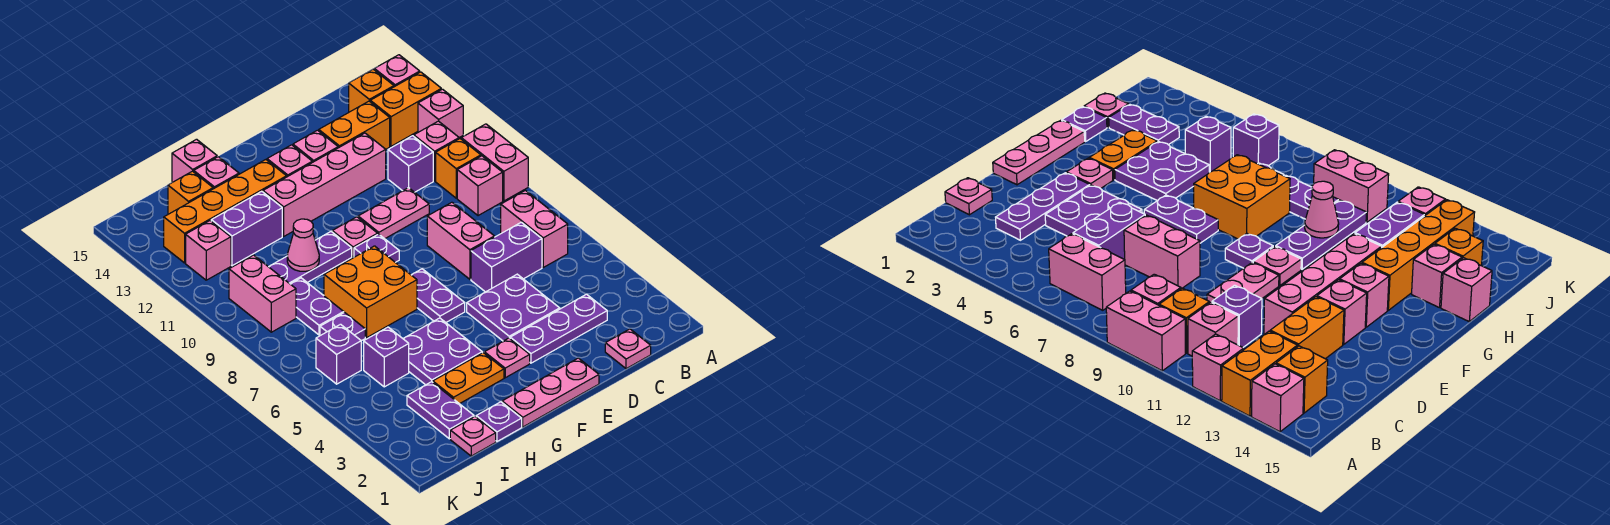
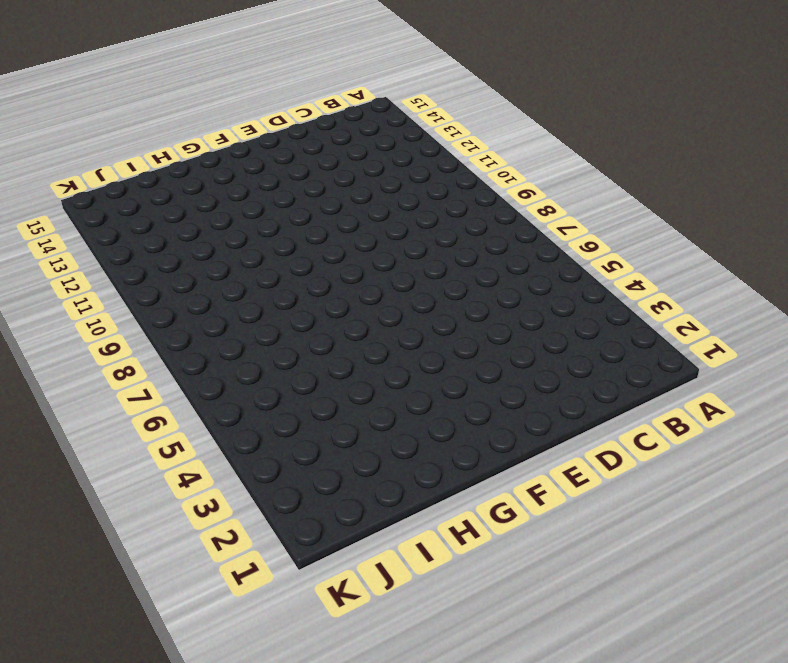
none -> pink brick A9:A10 level 1
none -> pink brick A12 level 1
none -> orange brick A13:B13 level 1
none -> pink brick A14 level 1

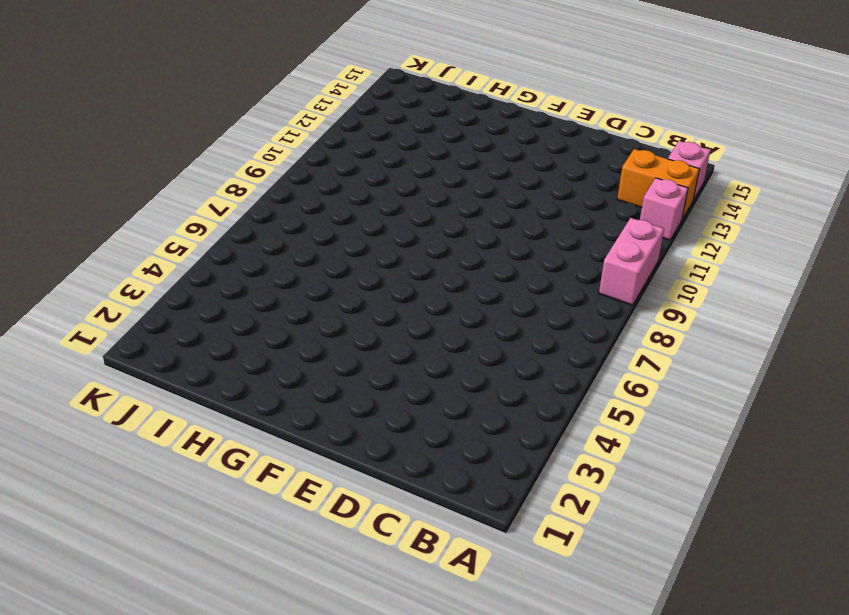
none -> pink brick B6:B7 level 1
none -> pink brick B9 level 1
none -> orange brick B10 level 1
none -> pink brick B11 level 1

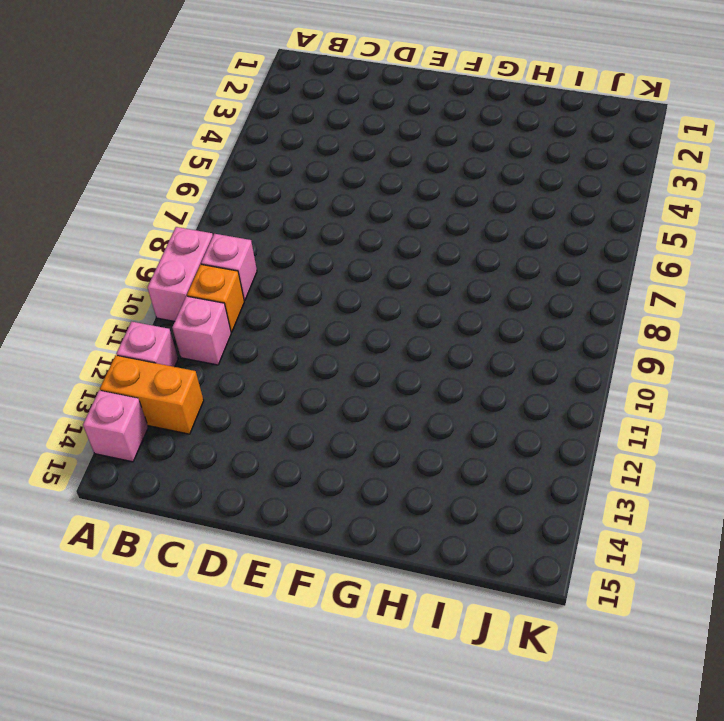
none -> pink brick B6:B7 level 1
none -> orange brick B14 level 1
none -> pink plate C1 level 1
none -> purple plate C3:E3 level 1

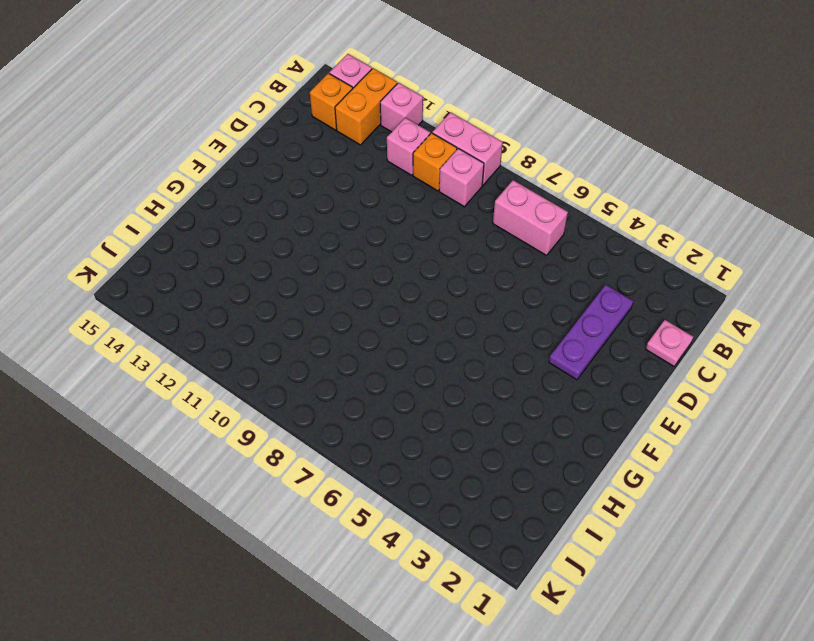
none -> purple brick C6:D6 level 1
none -> purple brick C11 level 1
none -> orange brick C13:D13 level 1
none -> purple plate D4:E5 level 1

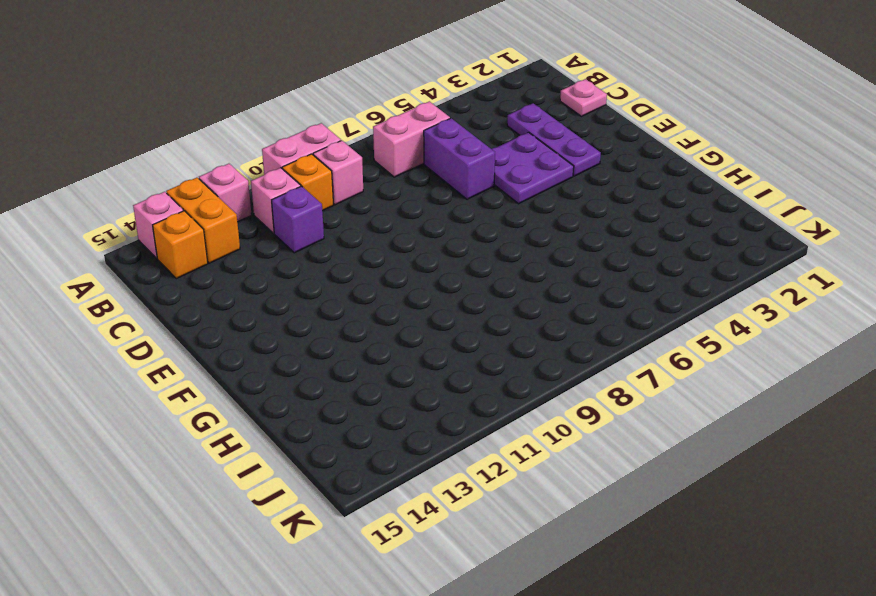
none -> orange brick C13:D13 level 1
none -> pink brick D7:D8 level 1
none -> pink plate D10:E10 level 1
none -> pink brick D12:G12 level 1

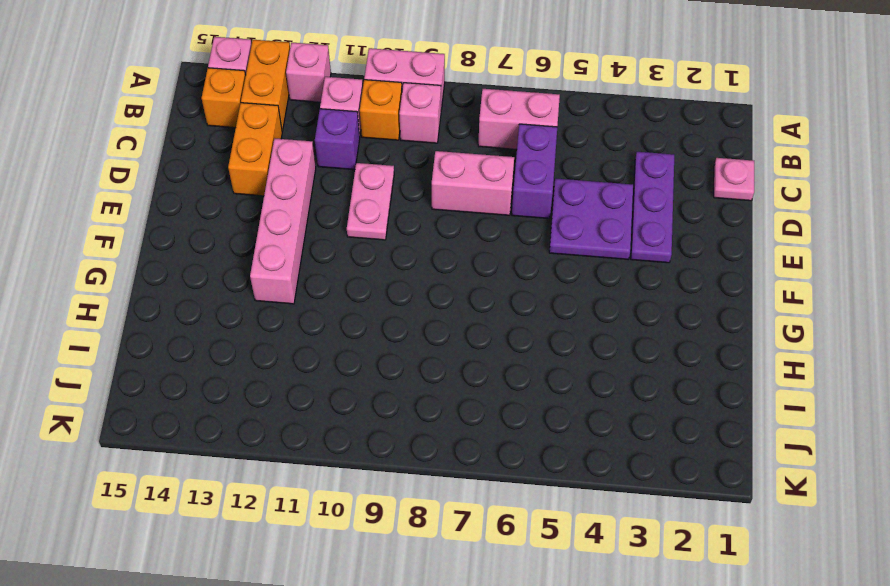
none -> pink plate E1:G1 level 1
none -> pink brick E13 level 1
none -> pink plate F3 level 1
none -> purple plate F6:F7 level 1

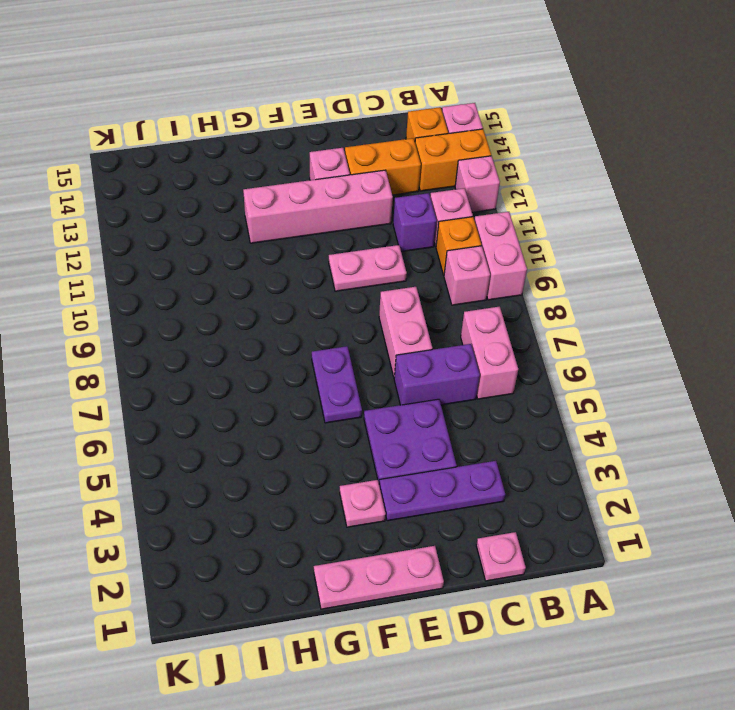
none -> purple plate F9 level 1
none -> pink plate F10 level 1
none -> pink brick F13 level 1
none -> orange plate G3:H3 level 1

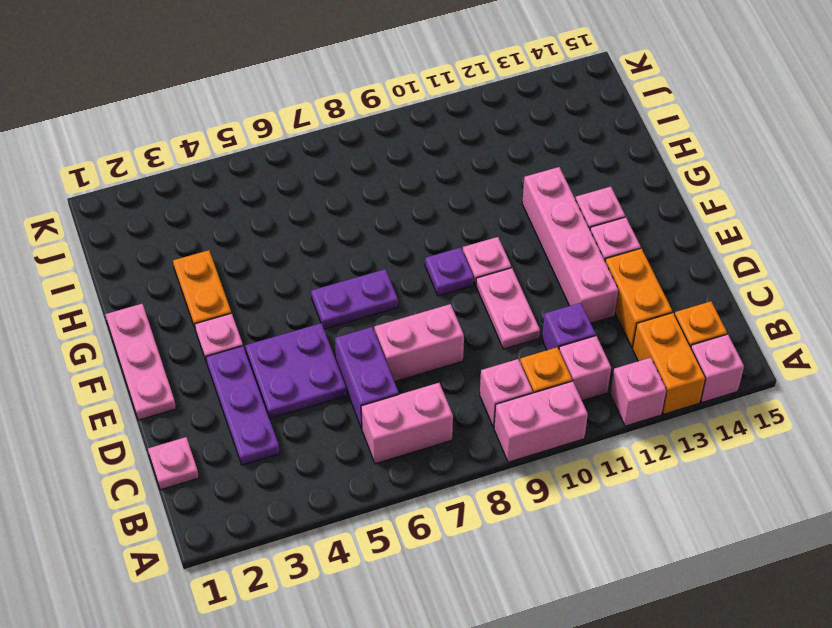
none -> purple plate G4:H5 level 1
none -> orange brick G7:H8 level 1
none -> purple plate G10:I10 level 1
none -> orange brick G13:J13 level 1

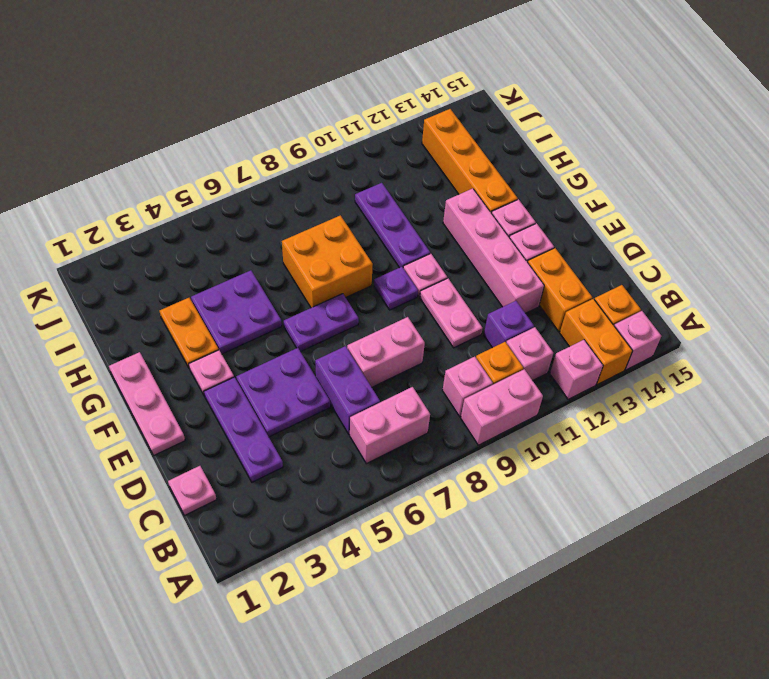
none -> purple plate H1 level 1
none -> purple brick H12:I12 level 1
none -> pink brick H14 level 1
none -> pink brick H15 level 1

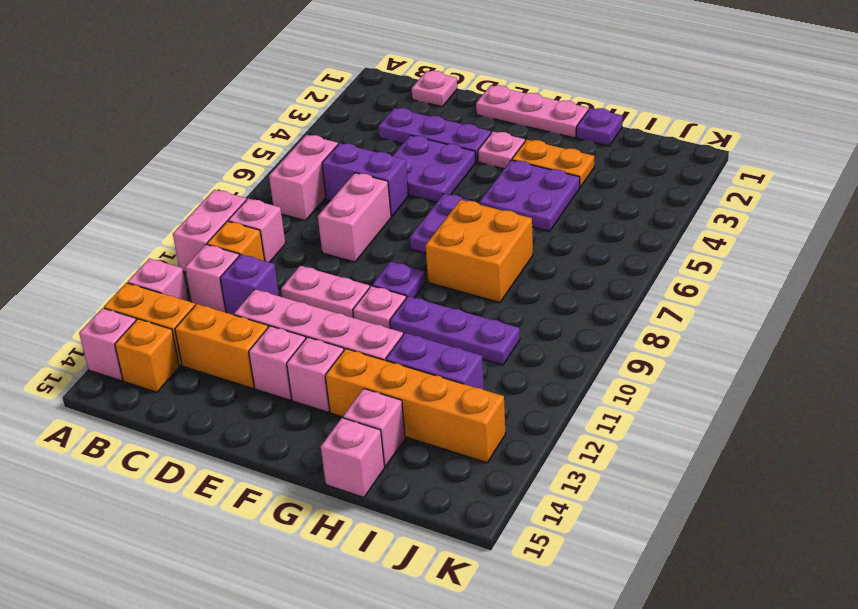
none -> pink plate I1 level 1
none -> purple plate I2:I3 level 1
none -> purple brick I5 level 1
none -> purple plate I7 level 1

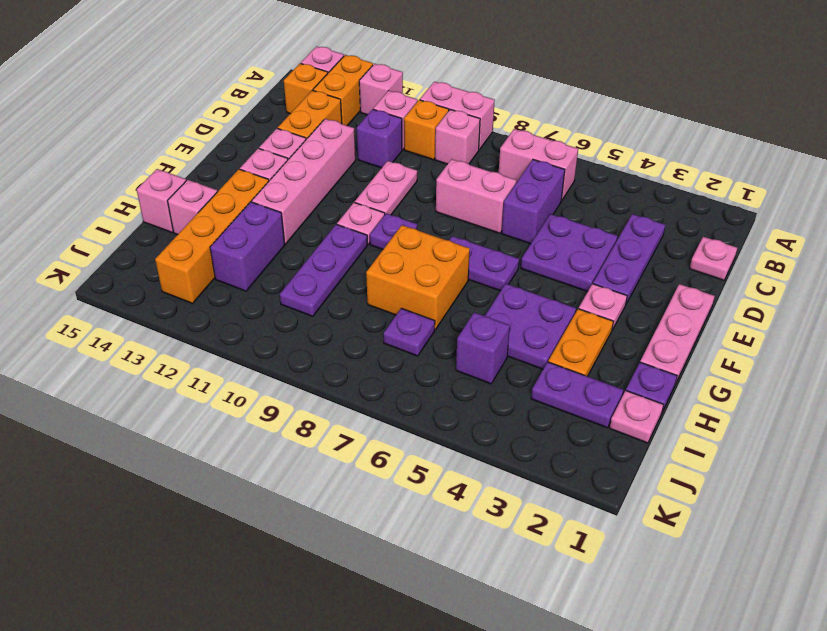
none -> purple plate I8:I9 level 1
none -> orange brick I14 level 1
none -> purple brick J6 level 1
none -> pink brick J9:J10 level 1

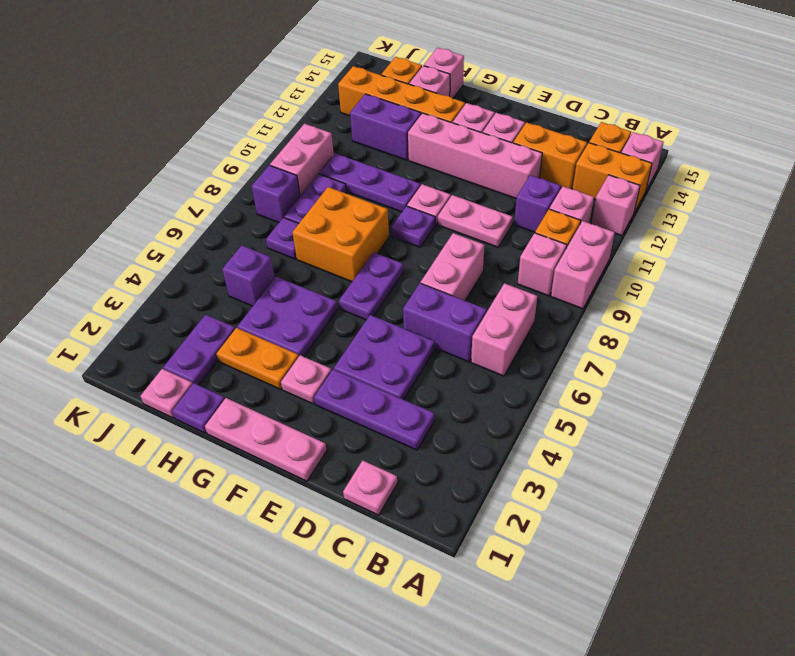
purple brick J8 level 1 -> purple brick J6 level 1
none -> pink brick J12 level 1
none -> pink cone H10 level 2

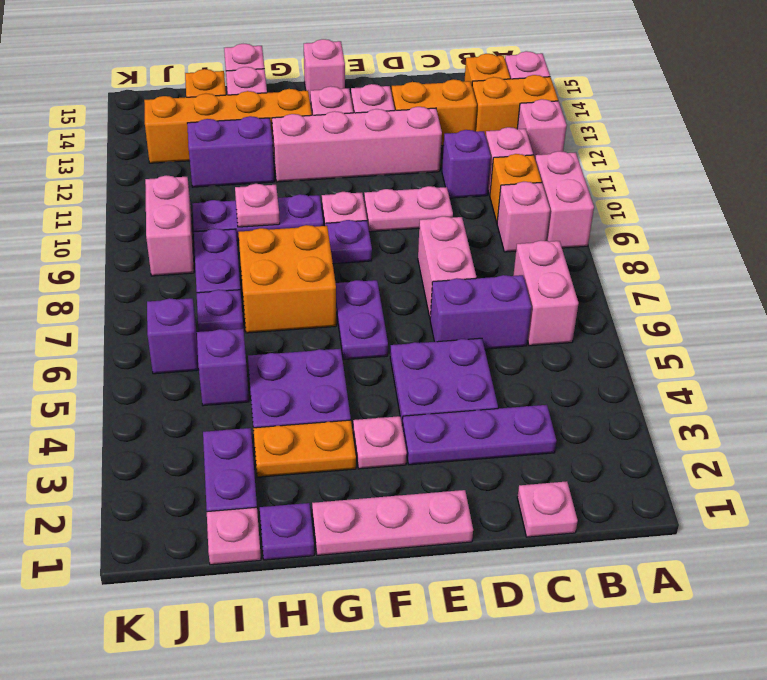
pink brick F15 level 1 -> pink brick J12 level 1
pink plate H10 level 2 -> pink cone H10 level 2

